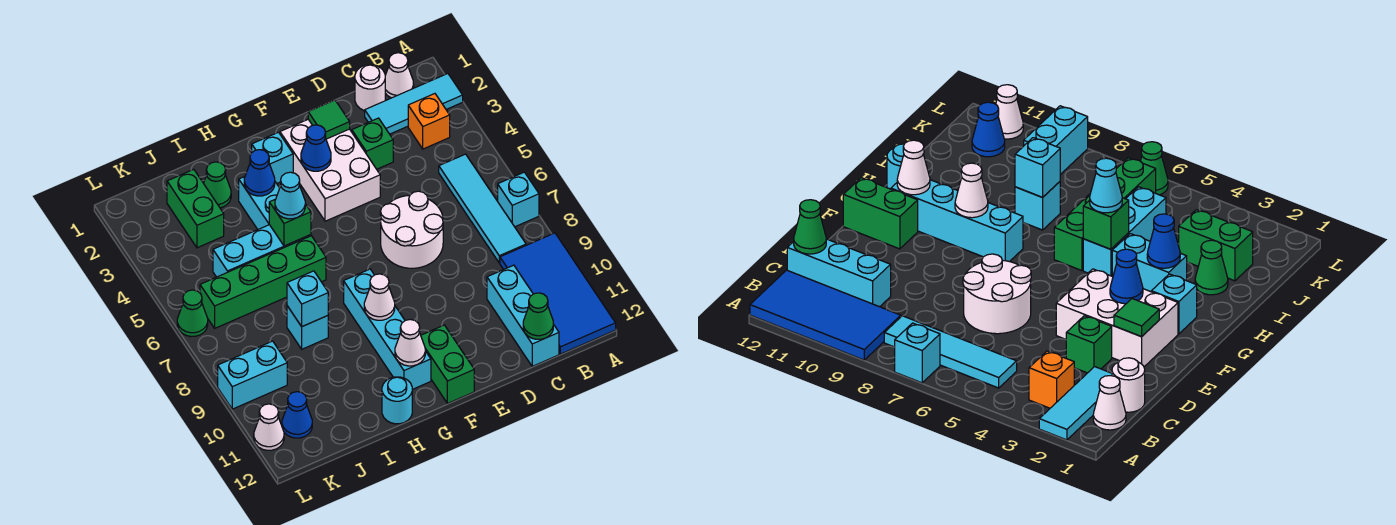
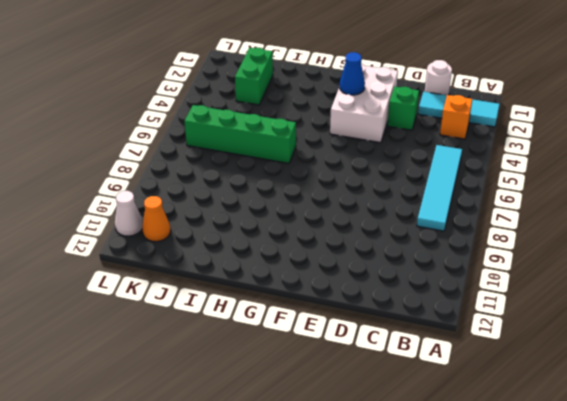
orange cone K11 level 1 -> blue cone K11 level 1
none -> cyan brick A7 level 1
none -> blue tile A9:B12 level 1
none -> white cone B1 level 1
none -> cyan brick C10:C12 level 1

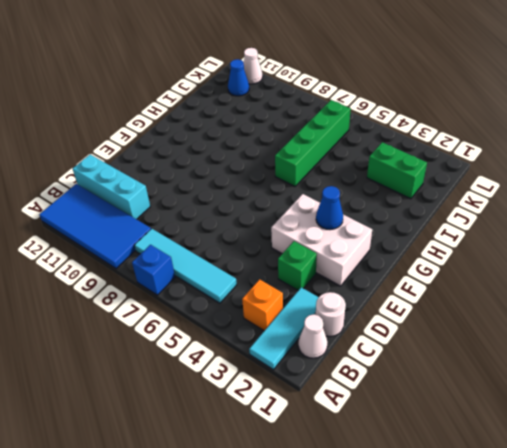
blue brick A7 level 1 -> cyan brick A7 level 1
none -> white round brick D6:E7 level 1
none -> green brick F11:F12 level 1
none -> cyan brick G2 level 1
none -> cyan brick G8:G11 level 1

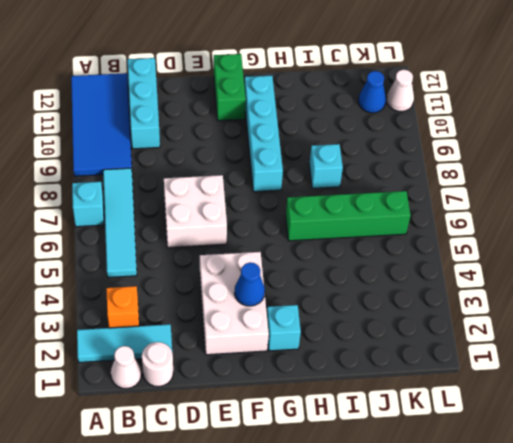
white brick D6:E7 level 1 -> white round brick D6:E7 level 1
none -> green brick D3 level 1
none -> cyan brick H3:H4 level 1
none -> cyan brick H5:J5 level 1
none -> cyan round brick H12 level 1

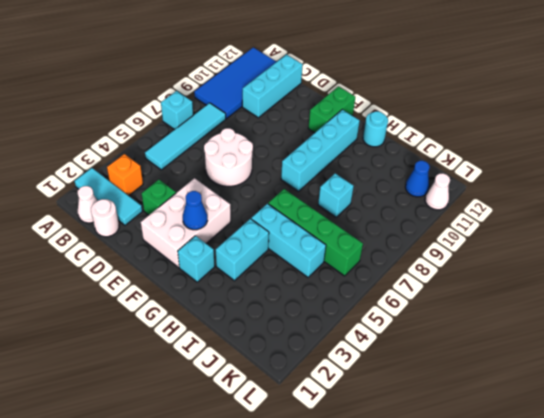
none -> green cone I2 level 1
none -> green brick J2:J3 level 1
none -> cyan brick K9:L9 level 1
none -> green cone L6 level 1

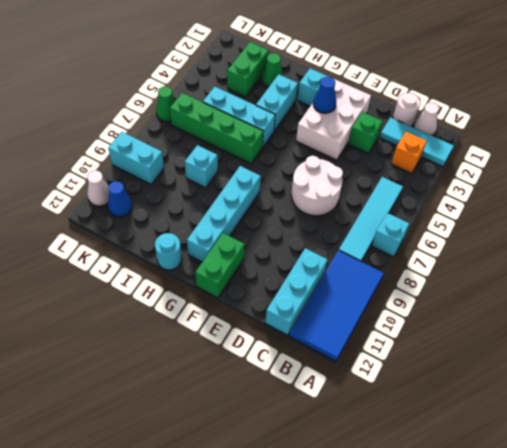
none -> green cone C12 level 2
none -> green tile E2 level 2
none -> white cone G9 level 2
none -> white cone G11 level 2

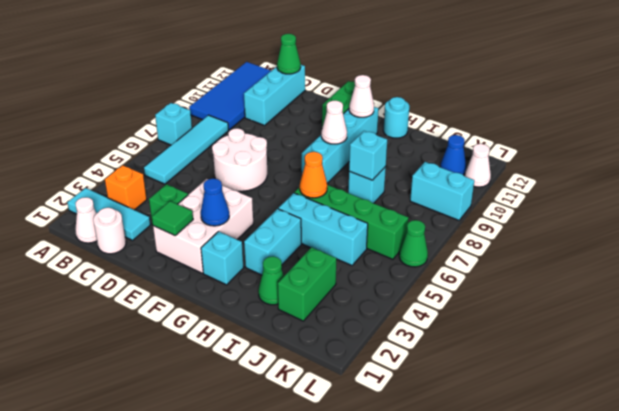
orange cone H6 level 2 -> none
none -> blue cone H3 level 2
none -> green brick H5 level 2
none -> cyan cone H5 level 3

